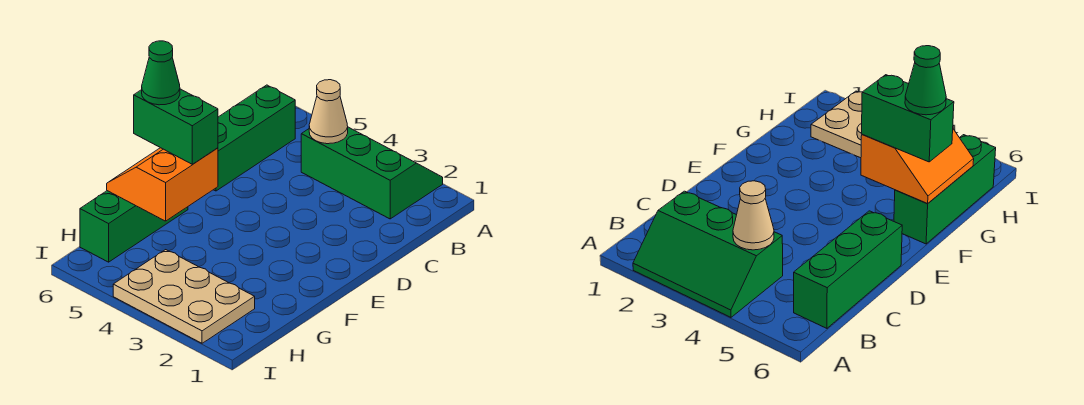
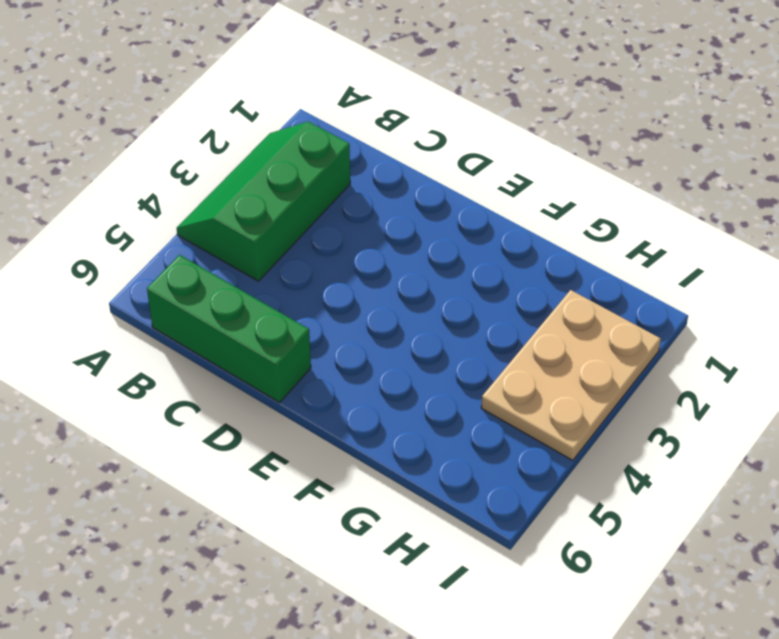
none -> green brick F6:H6 level 1
none -> tan cone B4 level 2

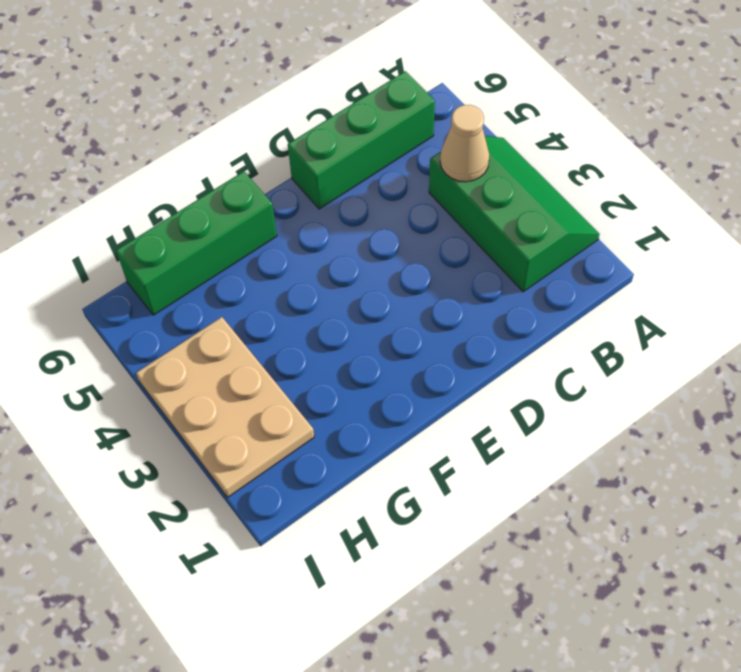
none -> orange slope F5:G6 level 2 top 5
none -> green brick F5:F6 level 3

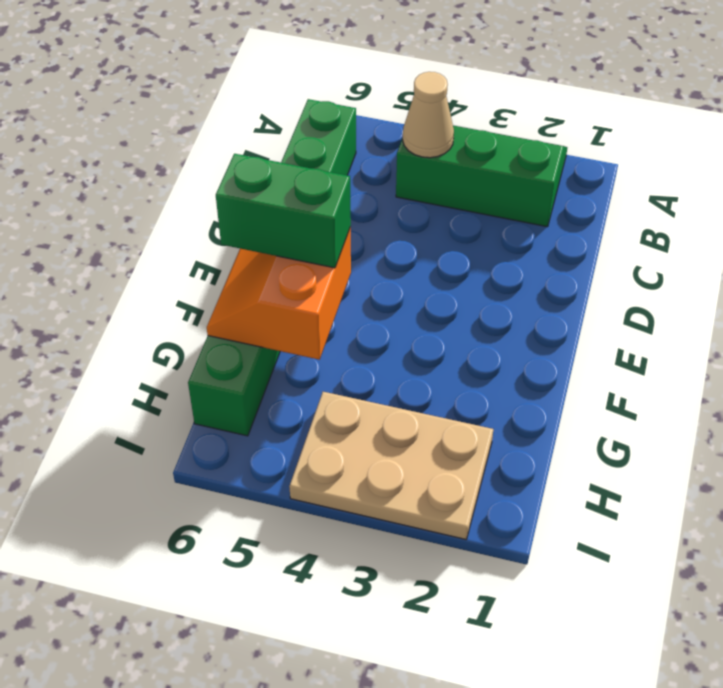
none -> green cone F6 level 4

